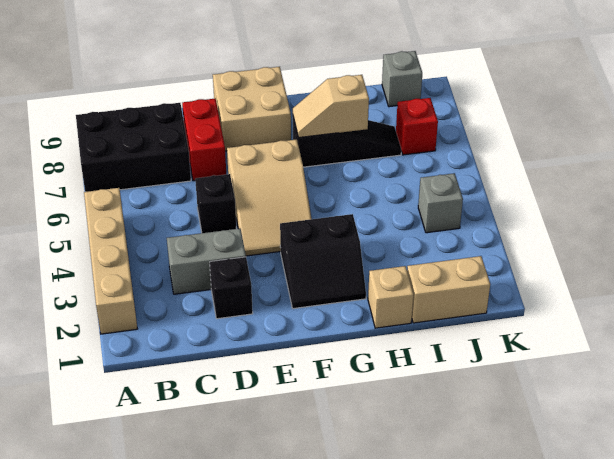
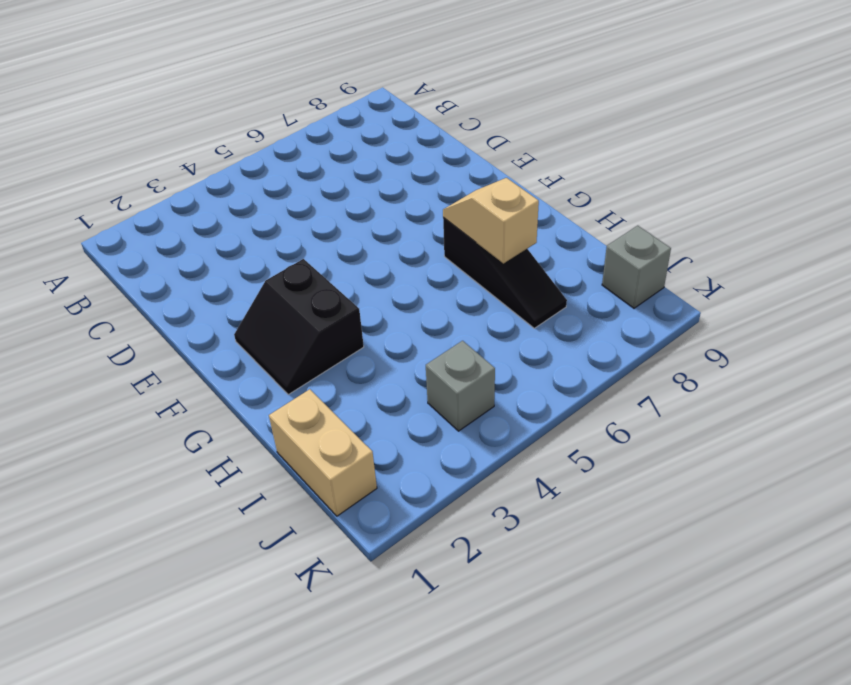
none -> tan brick A2:A5 level 1
none -> black brick A7:C8 level 1
none -> grey brick C3:D3 level 1

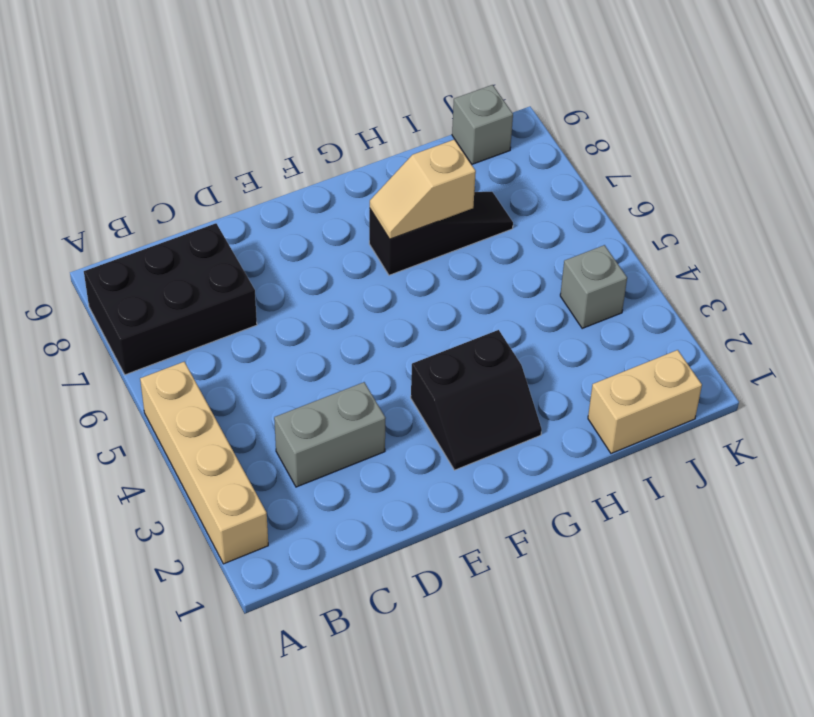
none -> black brick D2 level 1
none -> black brick D5 level 1
none -> red brick D7:D8 level 1

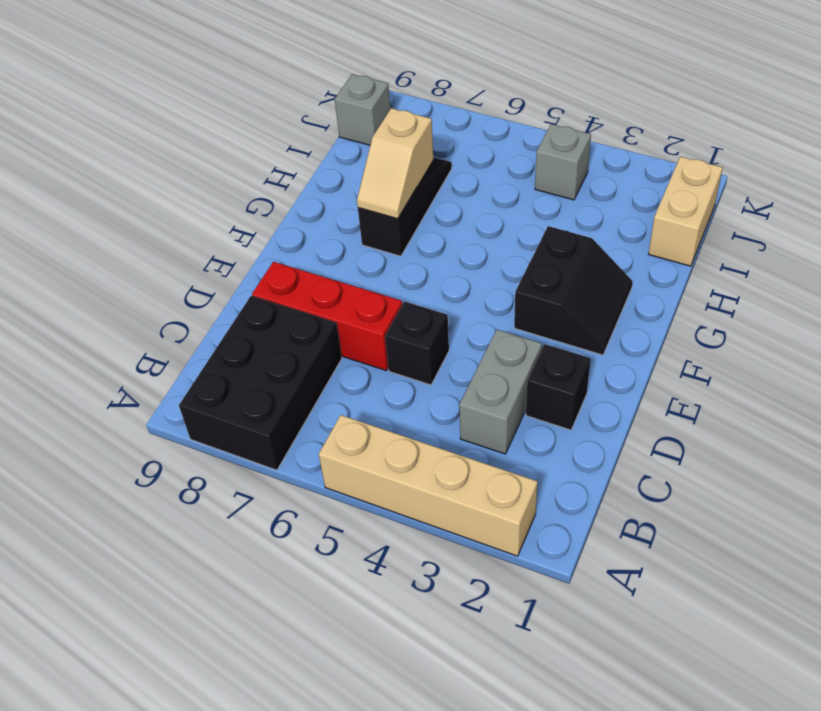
red brick D6:D8 level 1 -> red brick D7:D8 level 1
none -> tan slope E4:F6 level 1 top 6
none -> tan brick E8:F9 level 1
none -> tan brick H1 level 1

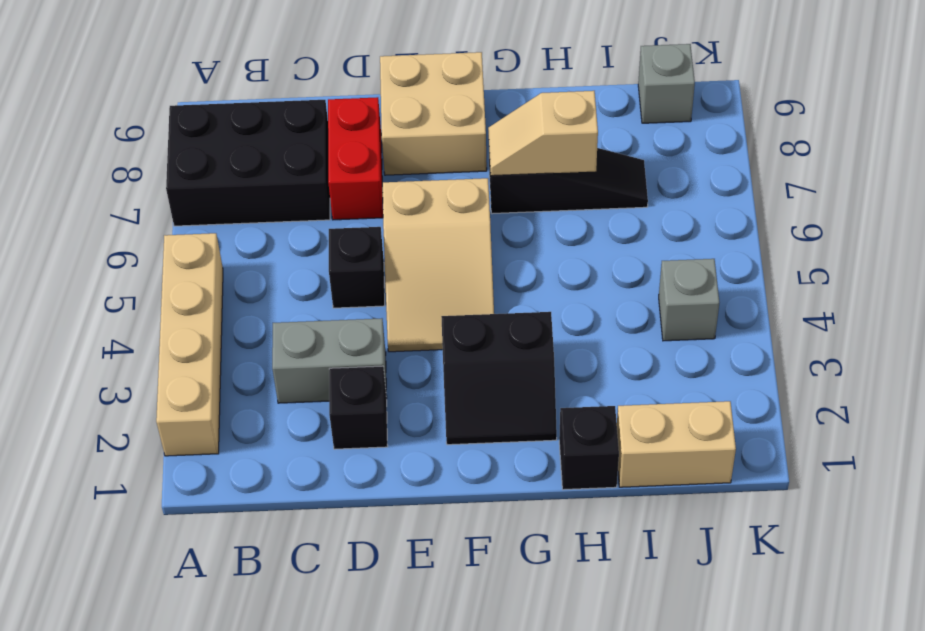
black brick H1 level 1 -> tan brick H1 level 1
none -> red brick J7 level 1

